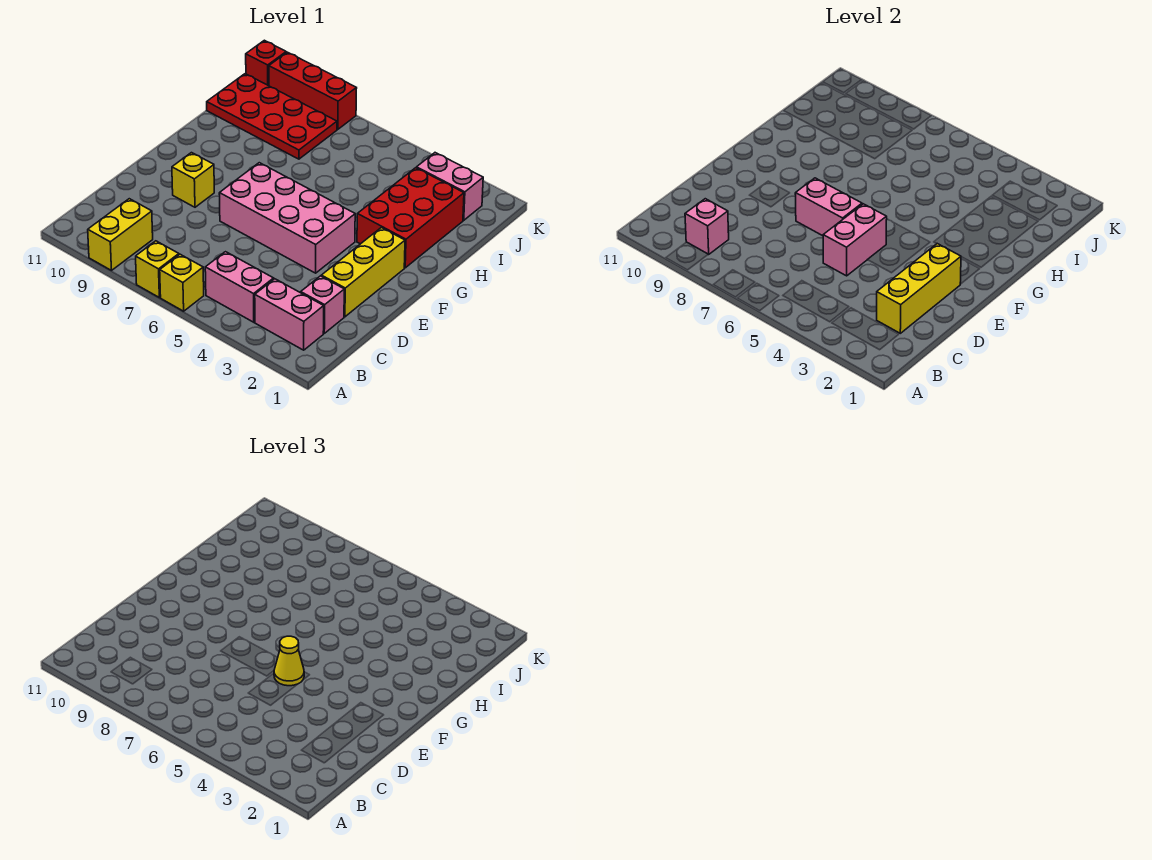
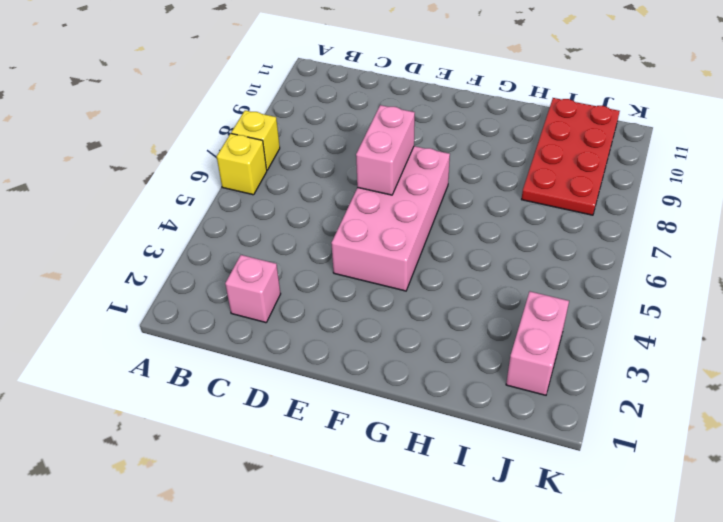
none -> yellow brick A9:B9 level 1
none -> pink brick B2:B3 level 1
none -> pink brick B4:B5 level 1

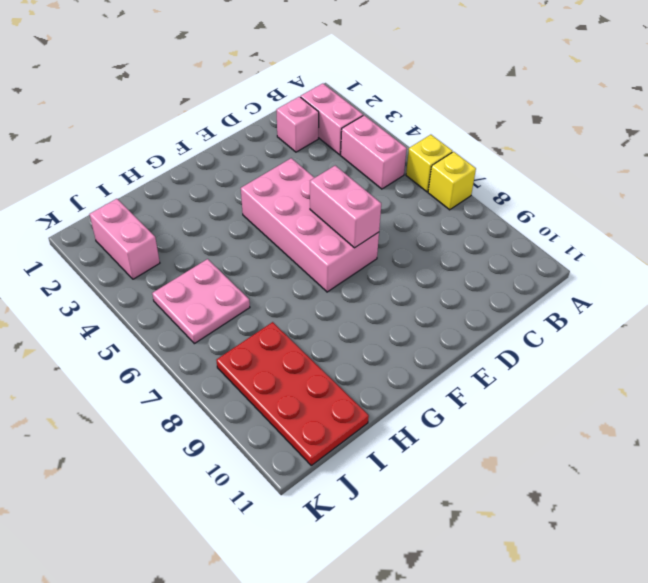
pink plate I5:J6 level 1 -> none
none -> yellow brick A9:B9 level 1
none -> yellow brick D2:F2 level 1
none -> yellow brick E9 level 1

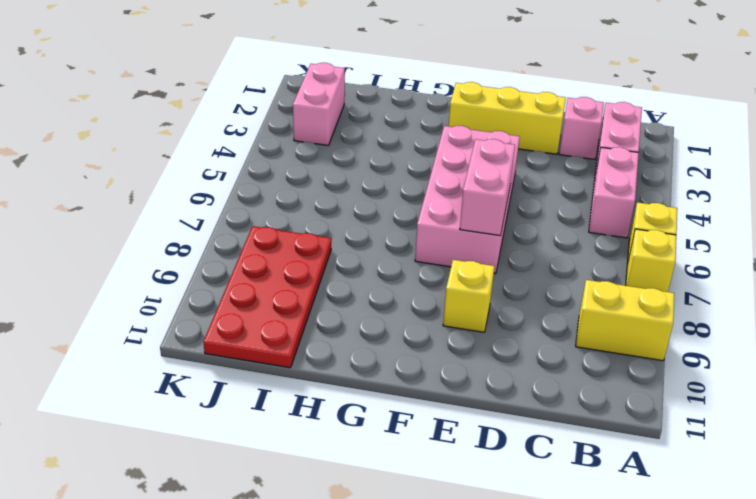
none -> red brick G2:I3 level 1
none -> red brick K8:K10 level 1
none -> red brick K11 level 1

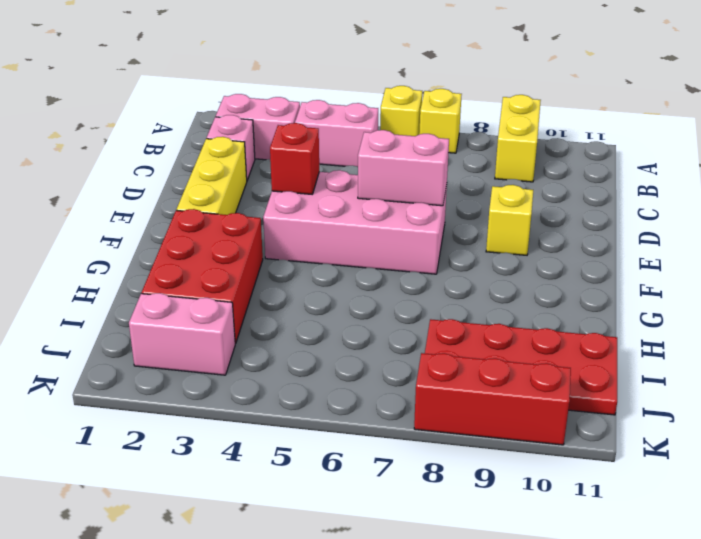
red brick E4 level 2 -> red brick K11 level 1
none -> pink brick B9 level 2
none -> yellow brick C2:E2 level 2
none -> pink brick D5:E5 level 2

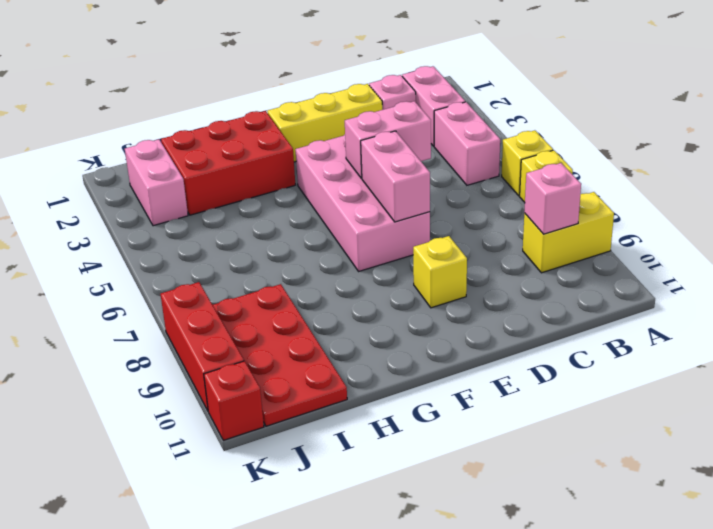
none -> yellow brick C2:E2 level 2
none -> yellow cone E5 level 3

